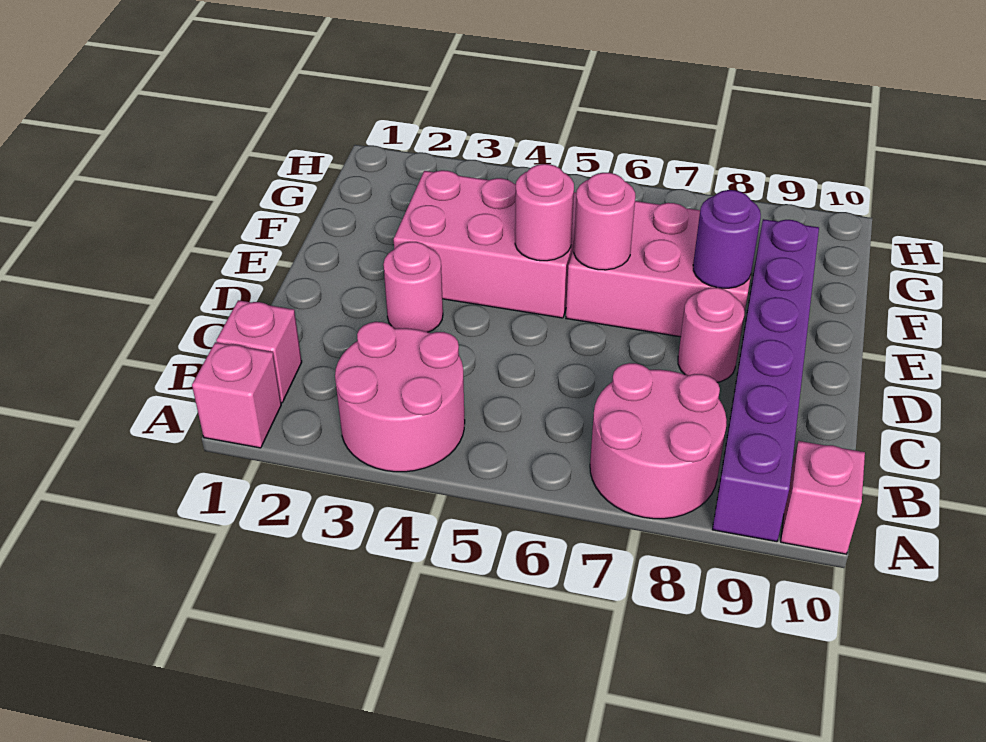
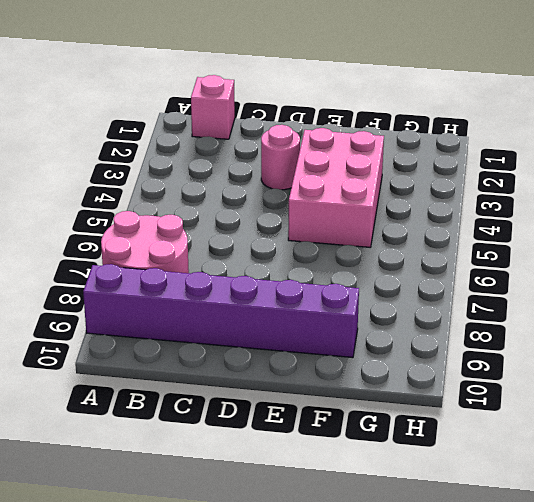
none -> pink brick A1 level 1
none -> pink round brick A3:B4 level 1
none -> pink brick A10 level 1

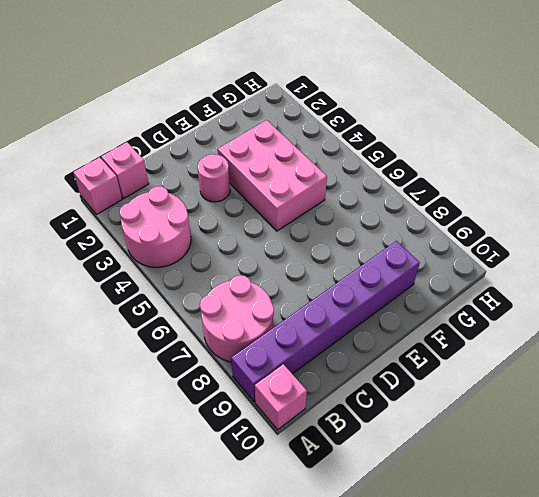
none -> pink round brick D8 level 1
none -> pink brick E6:F8 level 1
none -> pink round brick E5 level 2

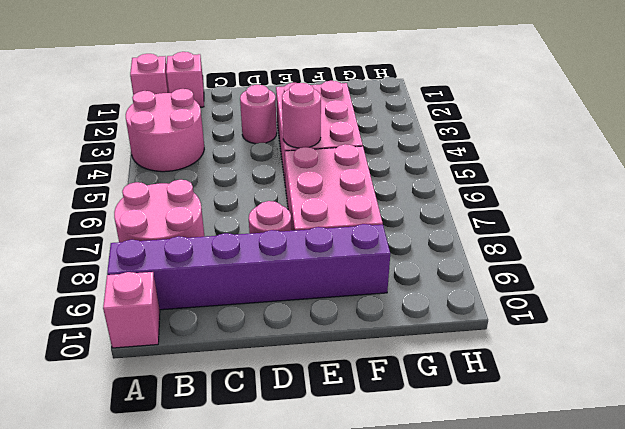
none -> pink round brick E6 level 2
none -> purple round brick E8 level 2

